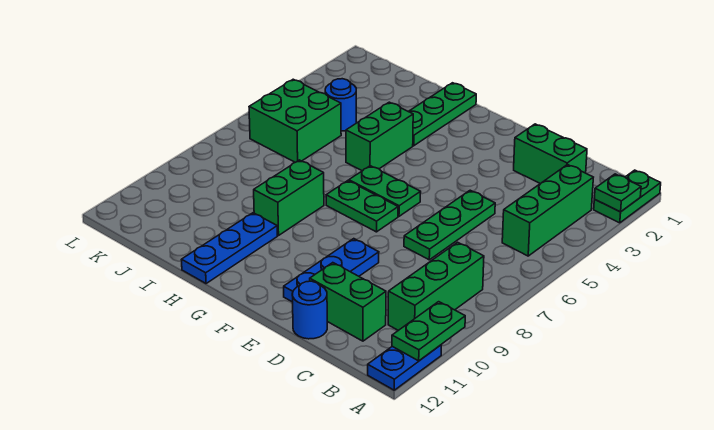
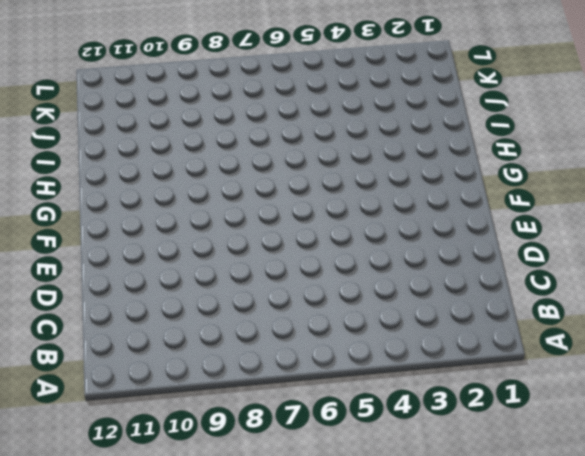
none -> green plate A1:A2 level 1
none -> blue plate A11:A12 level 1
none -> green brick B3:B5 level 1

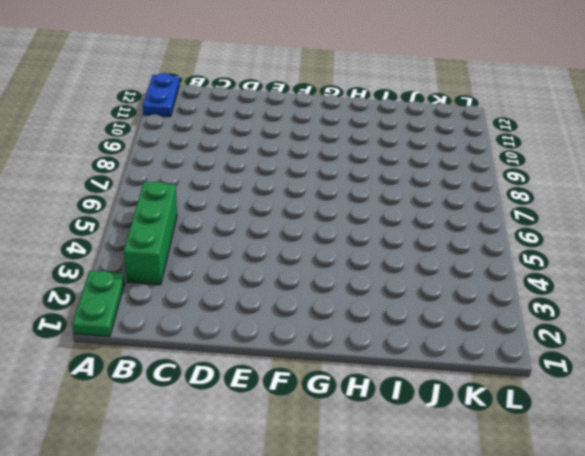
none -> green brick B8:B10 level 1
none -> green brick C2:D2 level 1
none -> green brick C11:D11 level 1

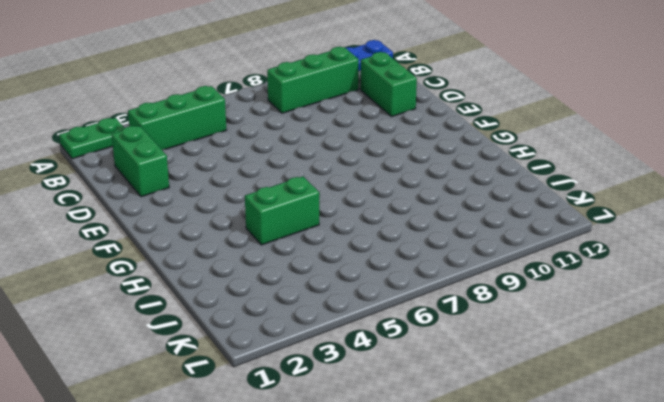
none -> green plate D5:D7 level 1
none -> blue round brick D12 level 1
none -> blue plate E9:E11 level 1

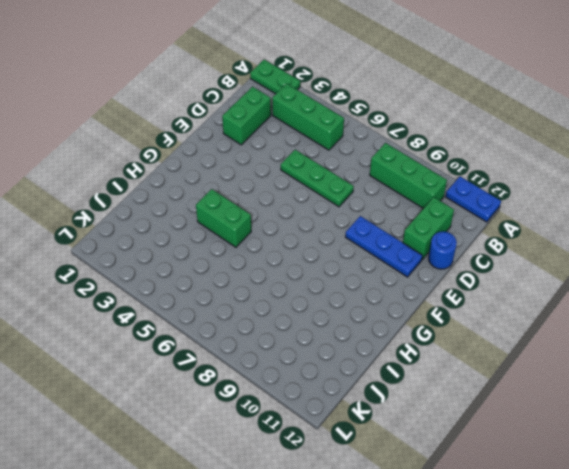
none -> green plate F6:G6 level 1
none -> green plate F7:G7 level 1
none -> green plate H1:H3 level 1

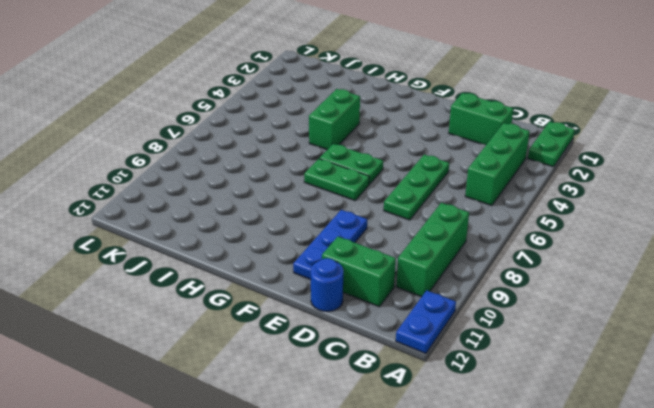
none -> green plate H1:H3 level 1
none -> green brick H8:H9 level 1
none -> blue plate H10:H12 level 1

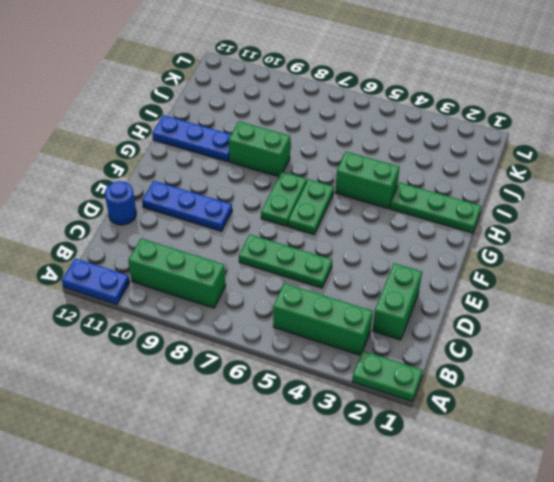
none -> green brick C11:D11 level 1
none -> blue round brick J4 level 1
none -> green brick J5:K6 level 1

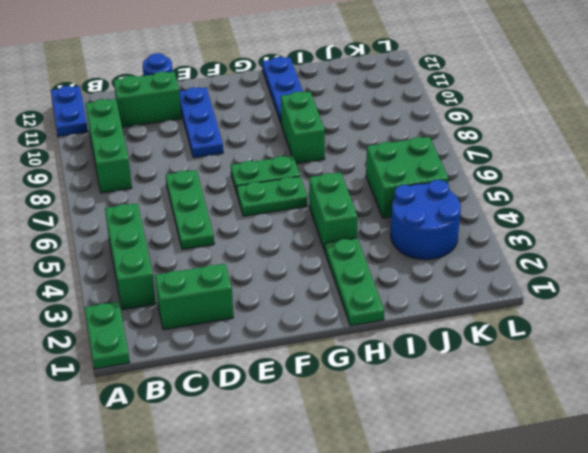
blue round brick J3:K4 level 1 -> blue round brick J4 level 1
none -> green plate A2 level 2
none -> green plate A10:A11 level 2

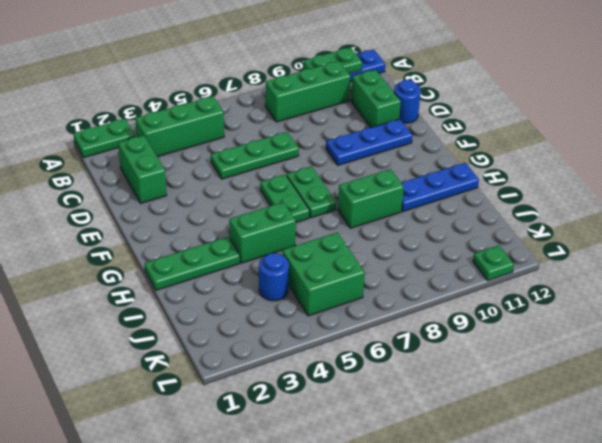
green plate L11 level 1 -> green plate A2 level 2

